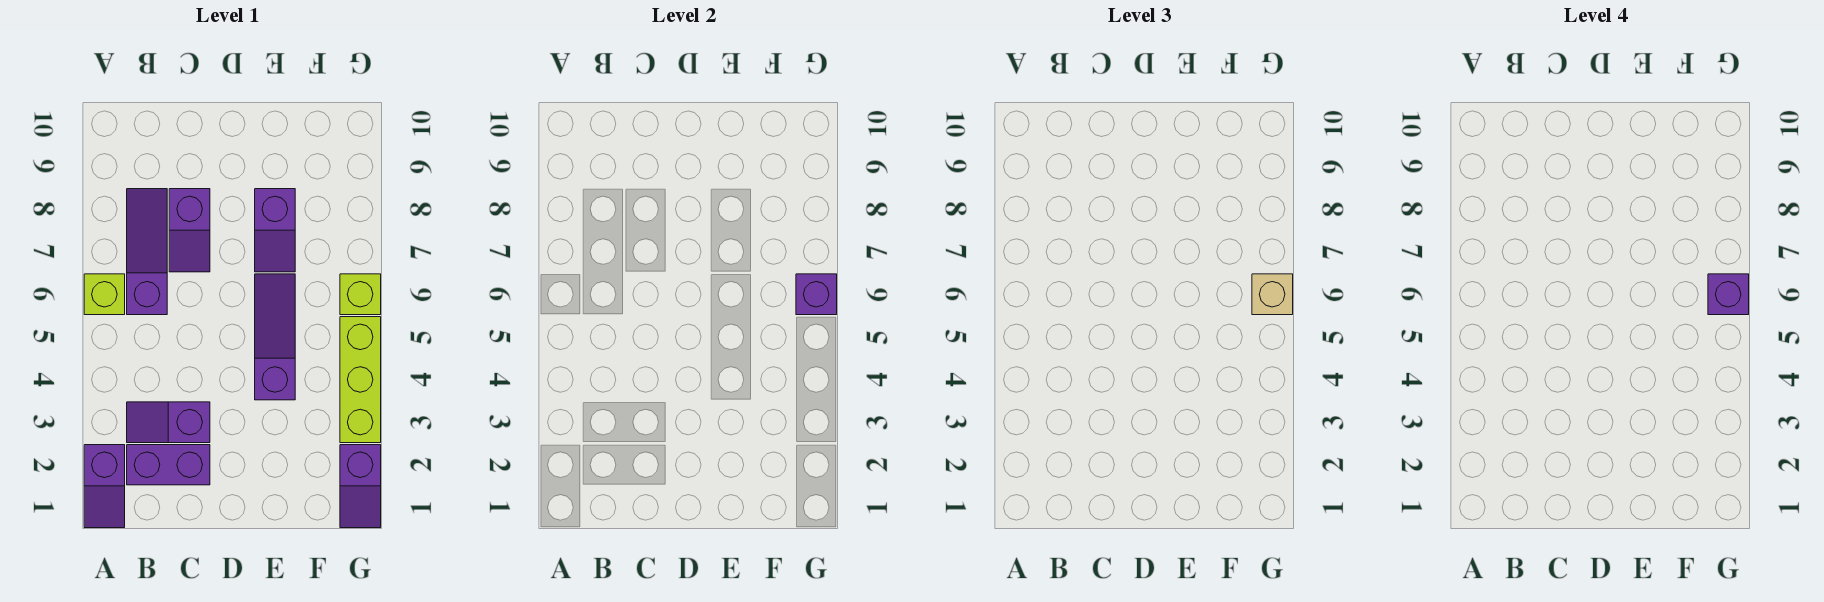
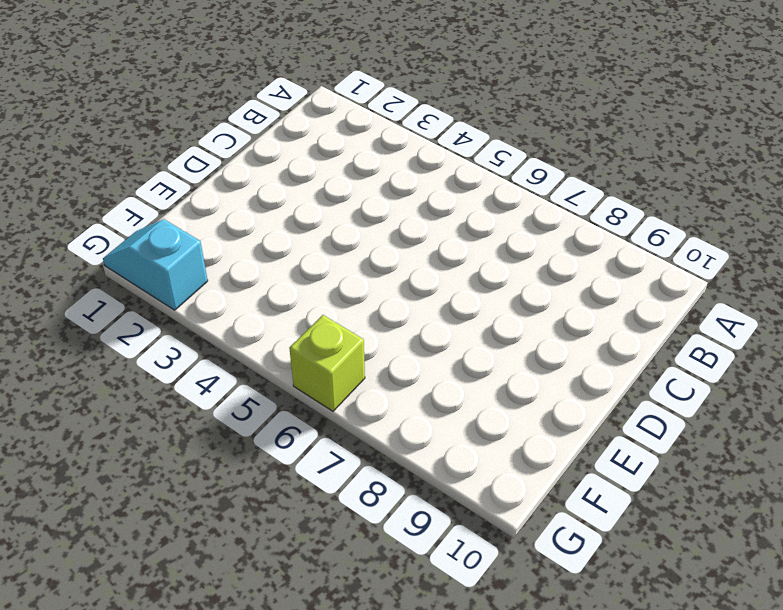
cyan slope G1:G2 level 1 top 2 -> purple slope G1:G2 level 1 top 2
none -> purple slope A1:A2 level 1 top 2
none -> lime brick A6 level 1
none -> purple brick B2:C2 level 1

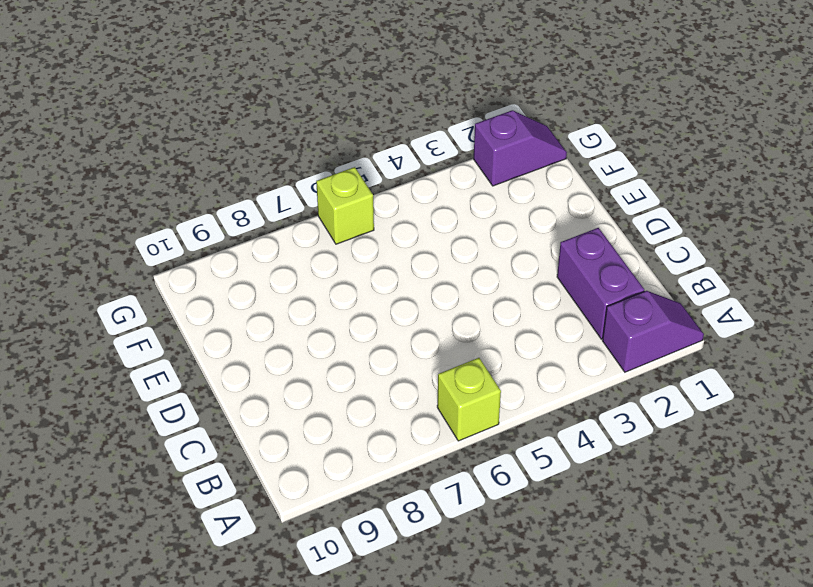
none -> purple slope B3:C3 level 1 top C
none -> purple slope B6:B8 level 1 top 6
none -> purple slope C7:C8 level 1 top 8

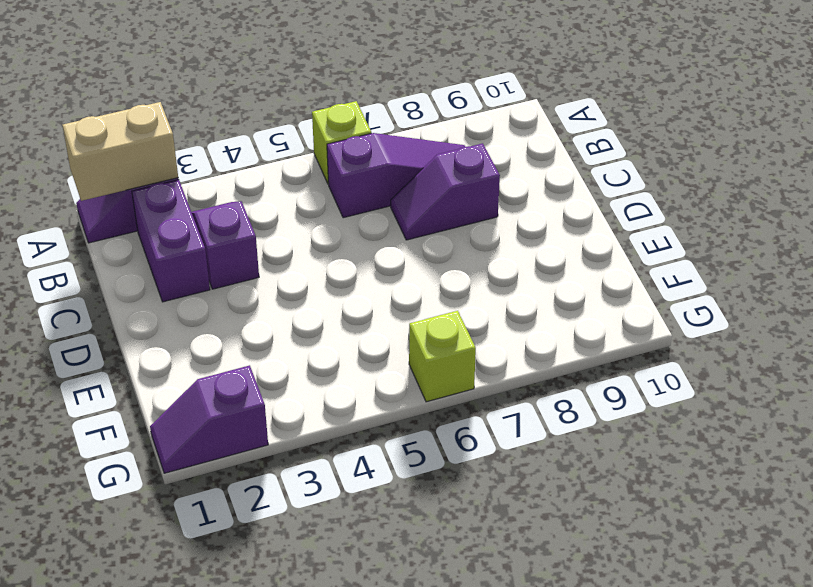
tan brick A1:A2 level 2 -> none
none -> purple slope E4:E6 level 1 top 4
none -> purple slope E7:E8 level 1 top 8
none -> lime brick G3:G5 level 1

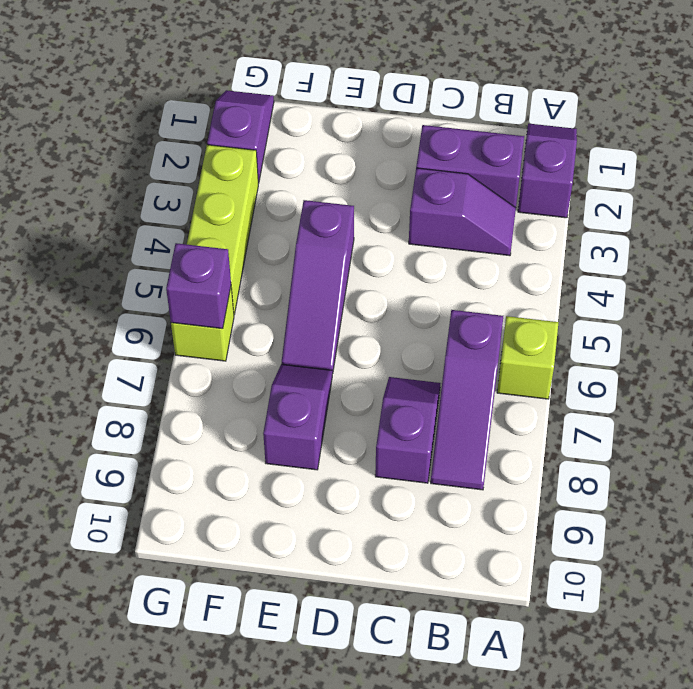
none -> tan brick G6 level 3
none -> purple brick G6 level 4

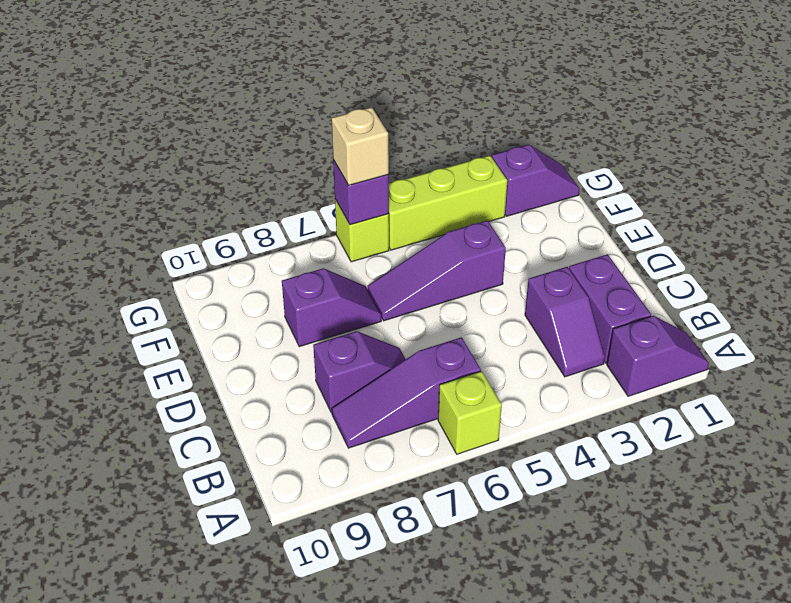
none -> purple brick G6 level 4

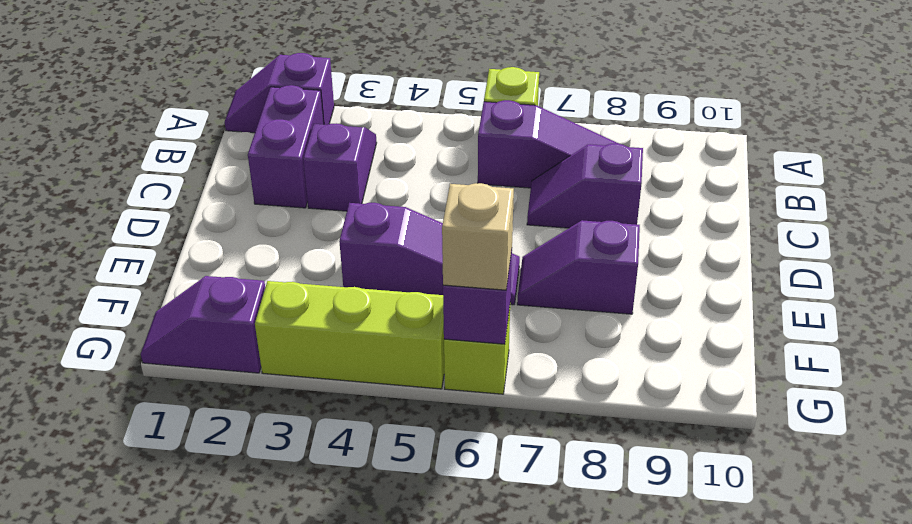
none -> purple brick G6 level 4

